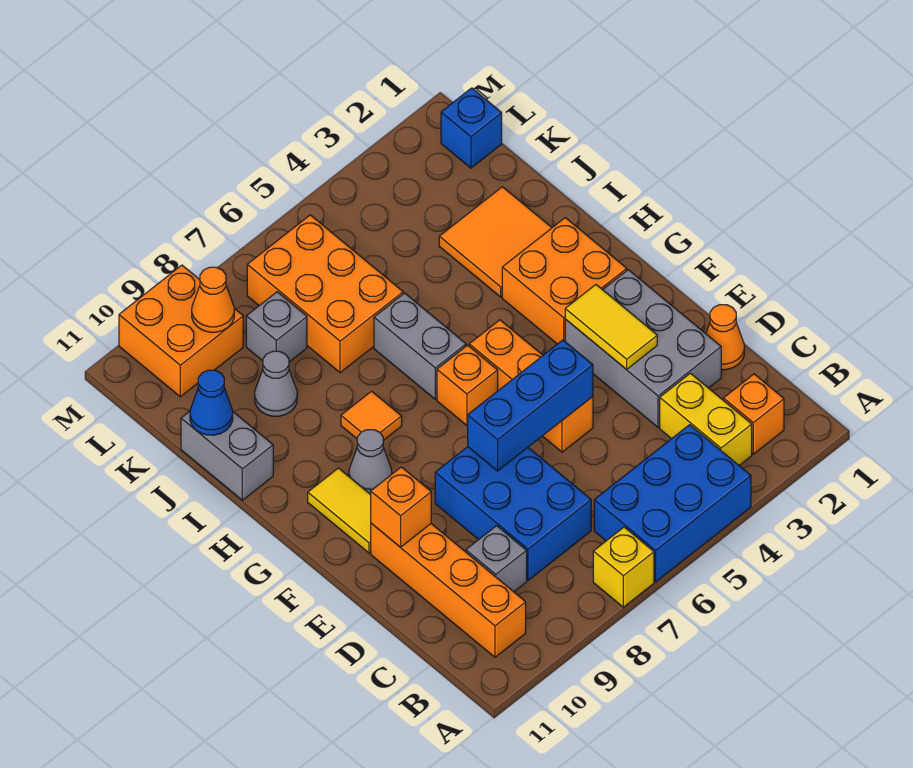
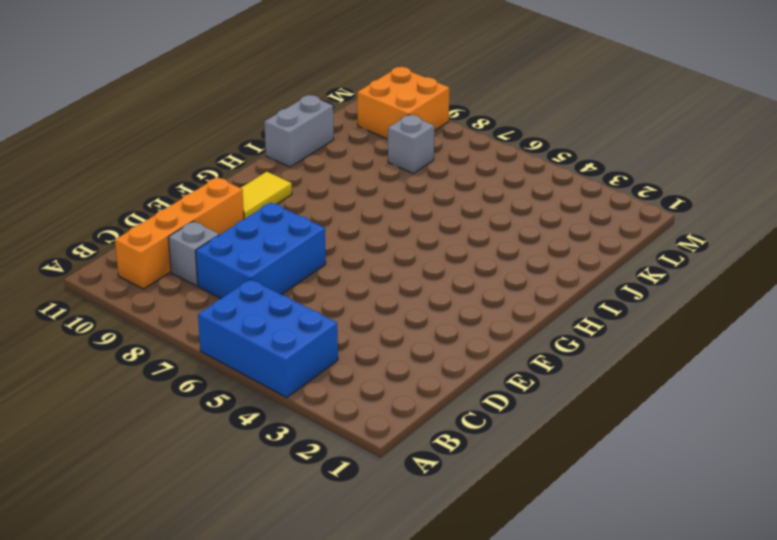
none -> yellow brick A7 level 1
none -> orange brick B2 level 1
none -> yellow brick B3:C3 level 1

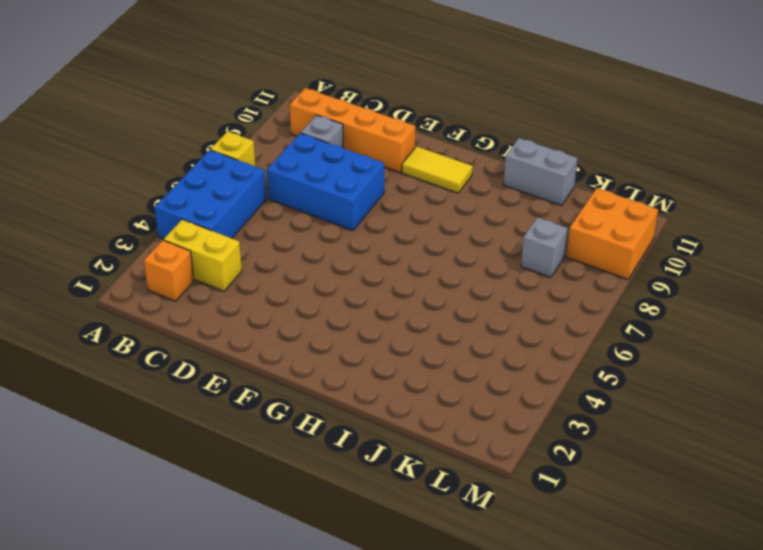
none -> orange cone D1 level 1
none -> grey brick D2:F3 level 1
none -> orange brick E5:G5 level 1

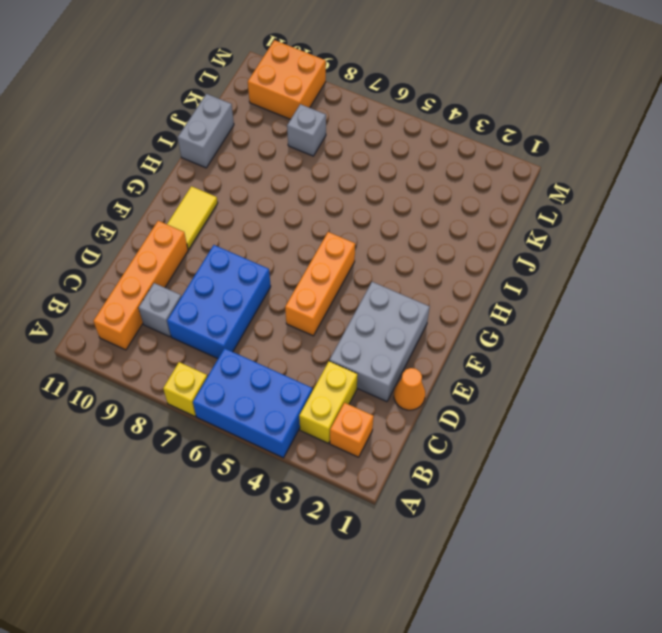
none -> orange brick G2:H3 level 1
none -> orange brick G6 level 1
none -> grey cone G9 level 1

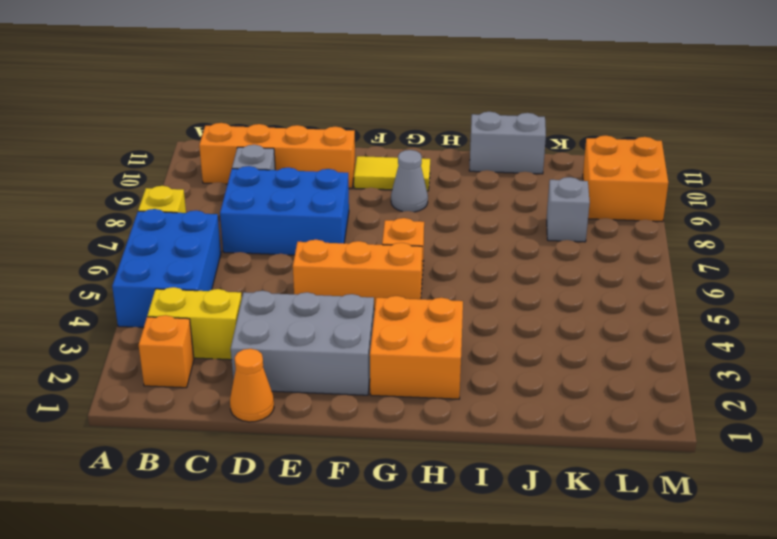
none -> grey brick H6:I6 level 1
none -> orange tile H8 level 1
none -> orange tile I2:J3 level 1

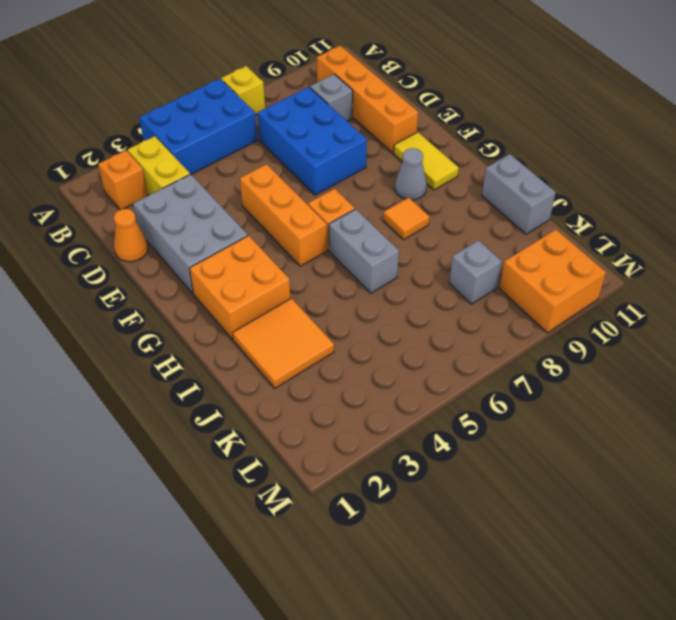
none -> orange brick J6:L7 level 1
none -> grey cone J9 level 1
none -> blue brick L1 level 1

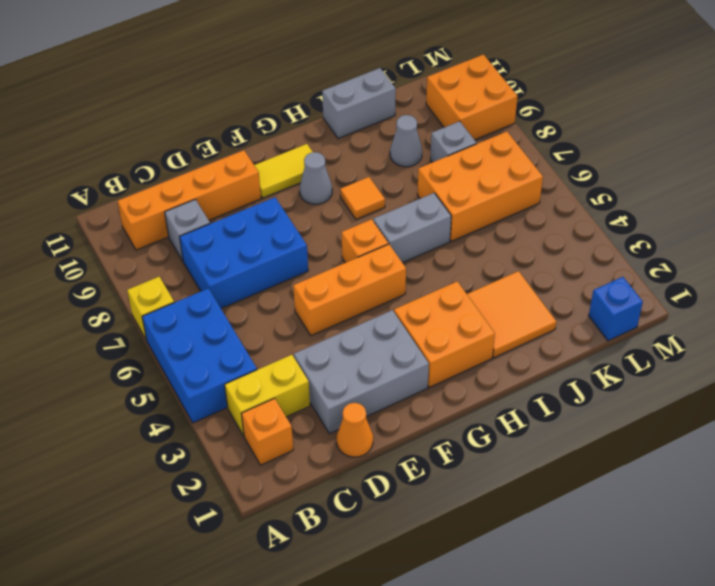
none -> yellow tile E3:F3 level 2
none -> blue brick E5:E7 level 2
none -> orange brick E10 level 2

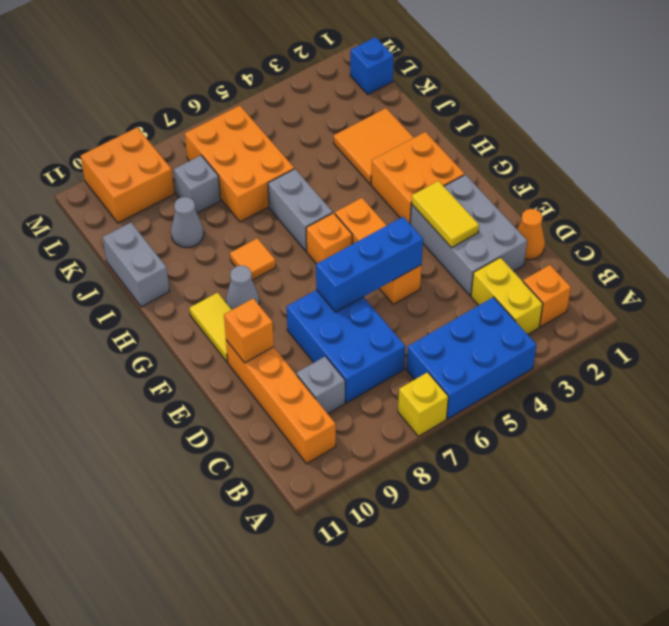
none -> blue cone J11 level 2
none -> orange cone L9 level 2

